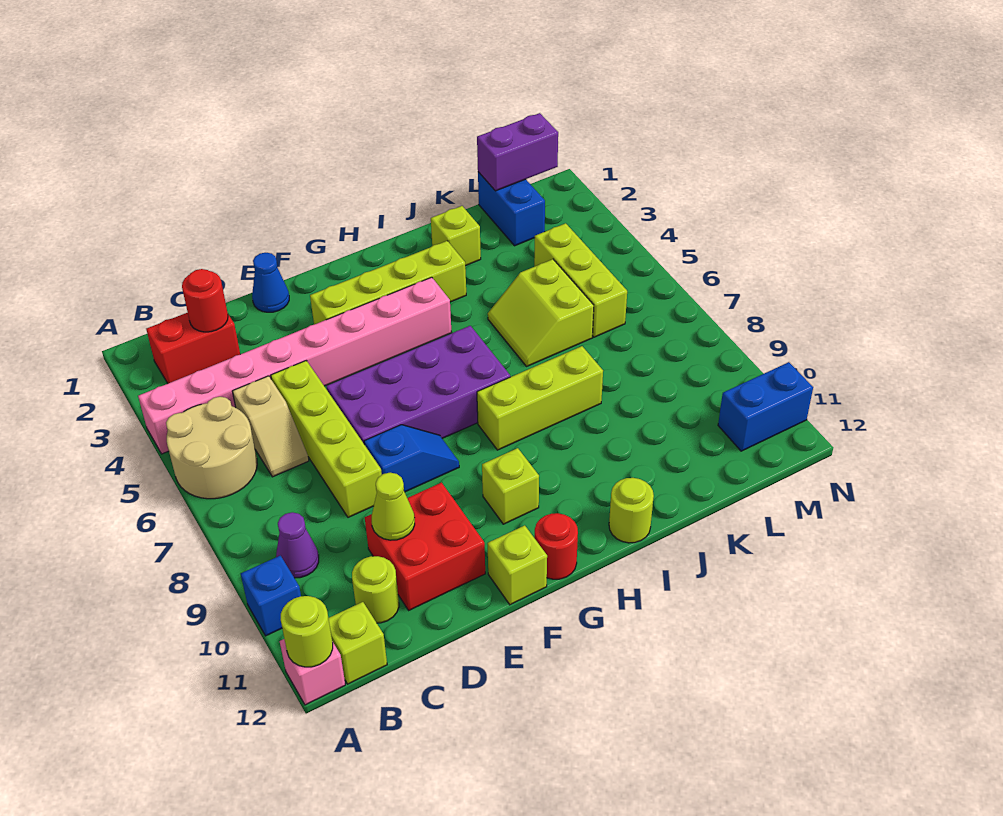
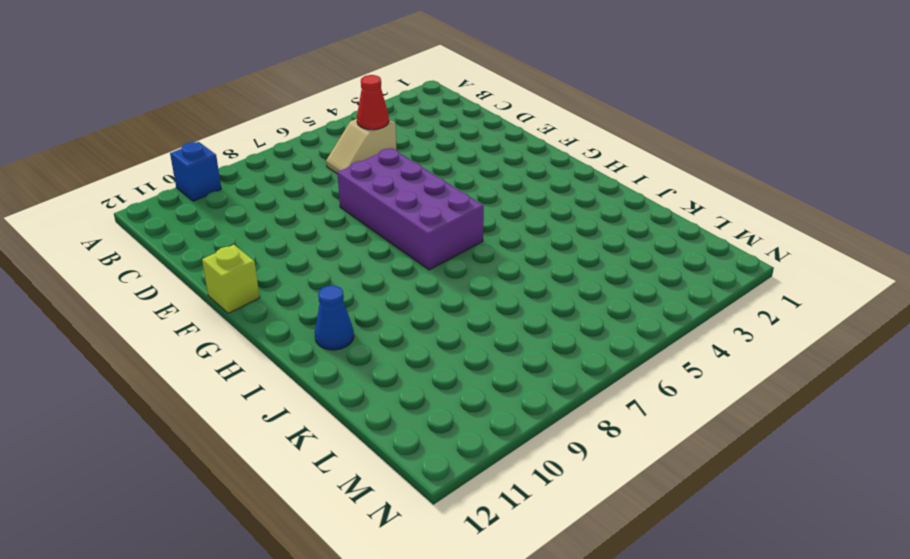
red cone C5 level 2 -> none
blue cone I11 level 1 -> blue cone E1 level 1
none -> pink brick A4:H4 level 1
none -> tan round brick A5:B6 level 1
none -> pink brick A12 level 1

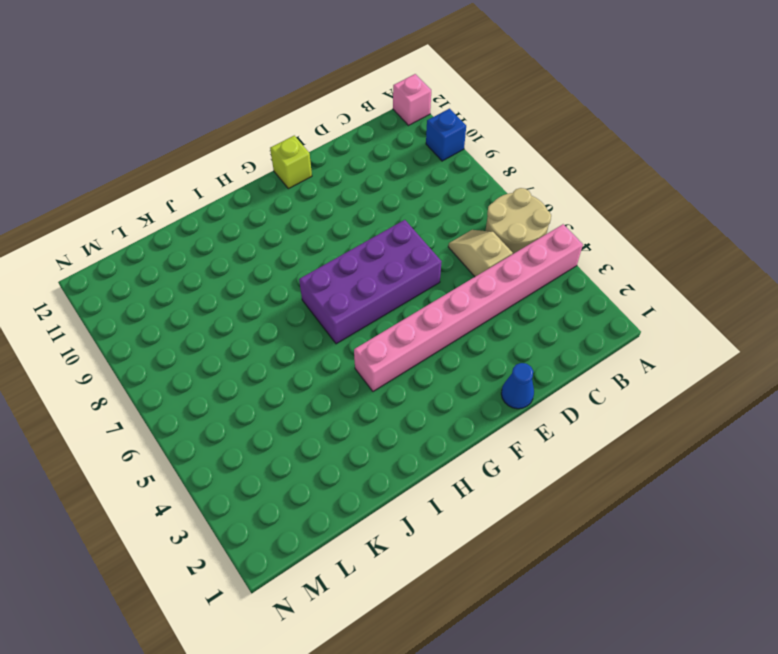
none -> red brick B2:C2 level 1
none -> purple cone B9 level 1
none -> lime brick B12 level 1

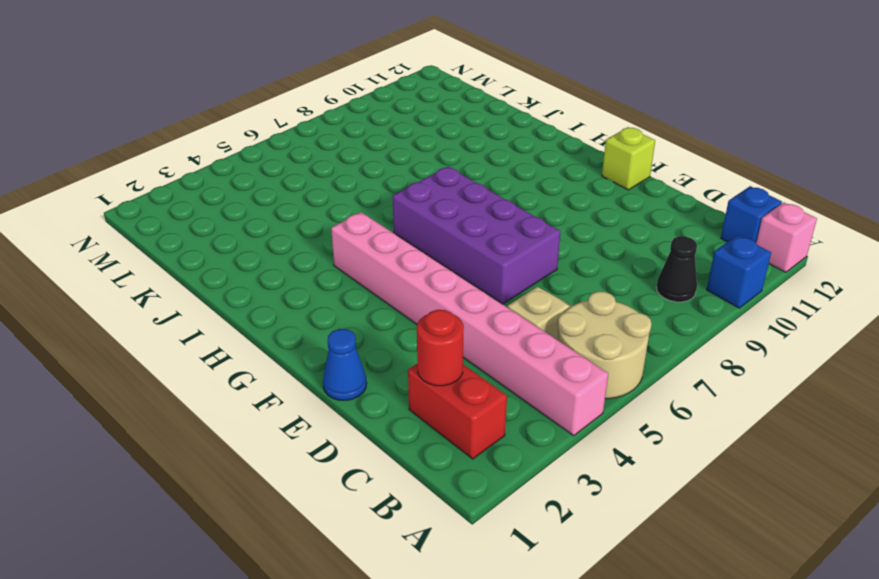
black cone B9 level 1 -> purple cone B9 level 1
blue brick B12 level 1 -> lime brick B12 level 1
none -> lime round brick C11 level 1
none -> lime brick D5:D8 level 1
none -> red brick D10:E11 level 1

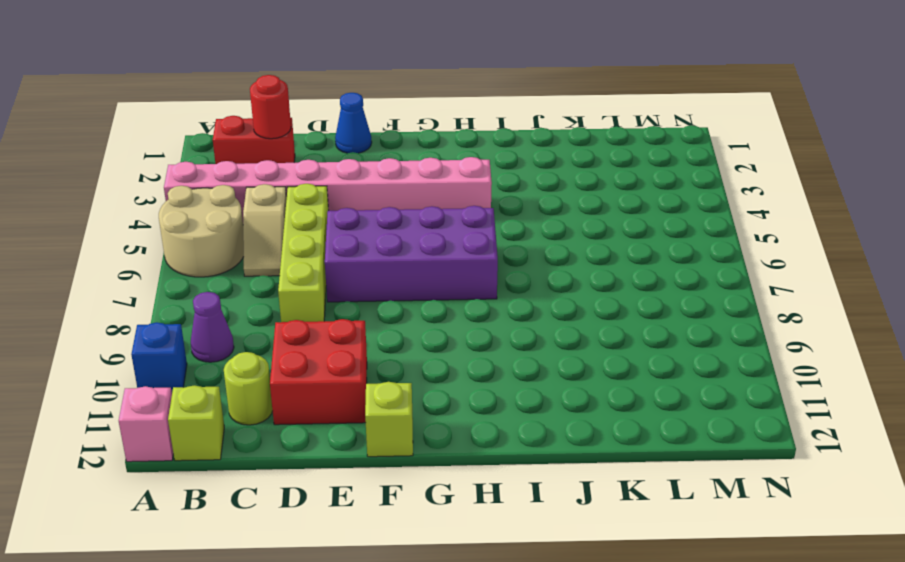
none -> blue slope E8:F8 level 1 top E
none -> lime brick F3:I3 level 1
none -> lime brick G10 level 1

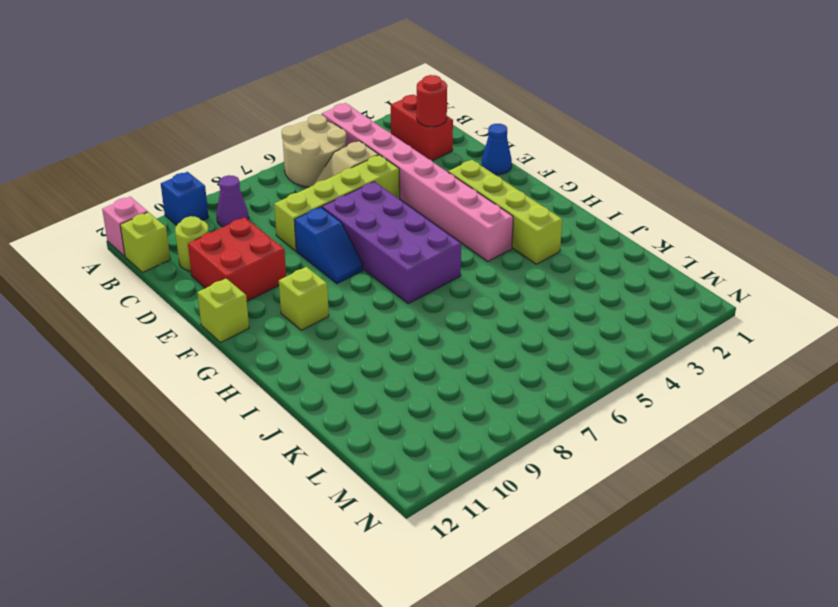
none -> red round brick G12 level 1
none -> lime brick H8:J8 level 1
none -> lime round brick I12 level 1

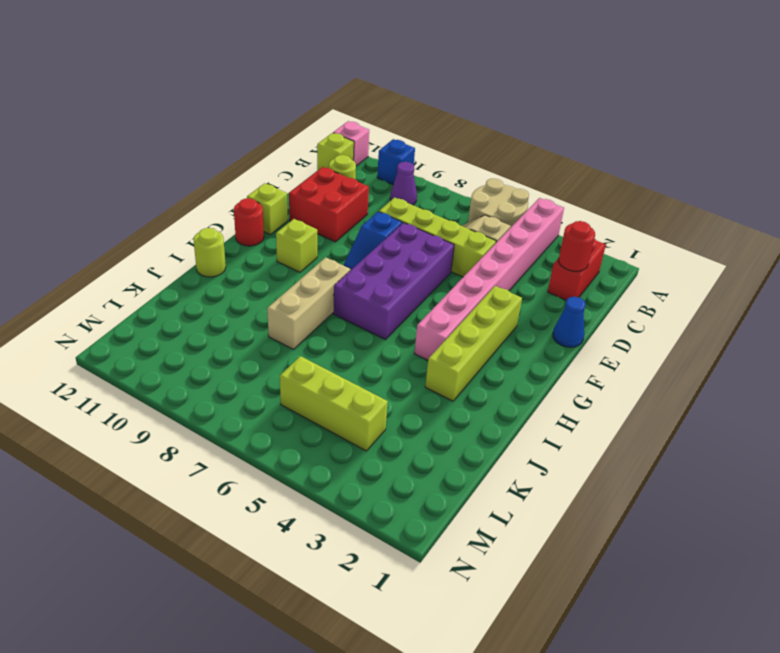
tan brick H8:J8 level 1 -> lime brick H8:J8 level 1
none -> lime brick J2 level 1
none -> lime slope J5:K6 level 1 top K
none -> blue brick L1:L2 level 1

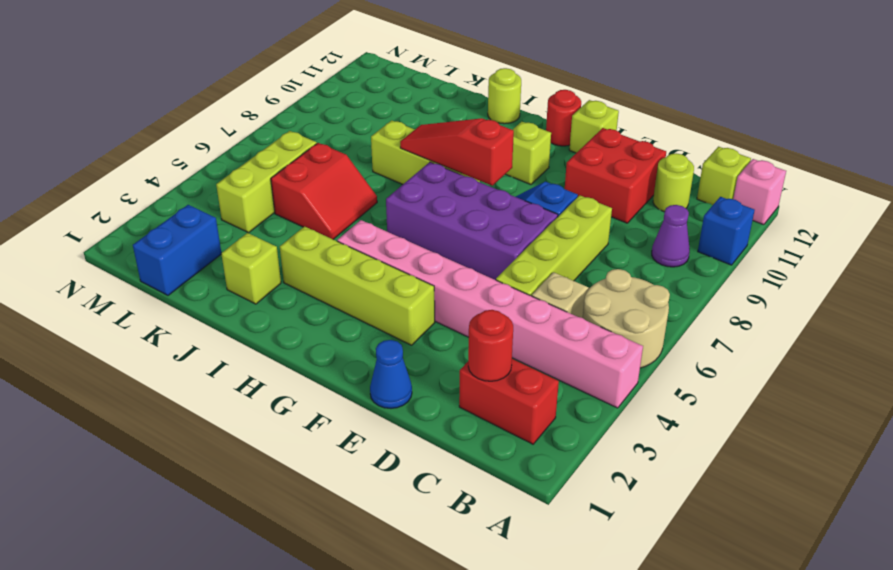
red slope G8:I8 level 2 top G -> none
red slope J5:K6 level 1 top K -> lime slope J5:K6 level 1 top K
none -> blue brick M11:N11 level 1
none -> lime round brick A12 level 2
none -> lime cone D10 level 2

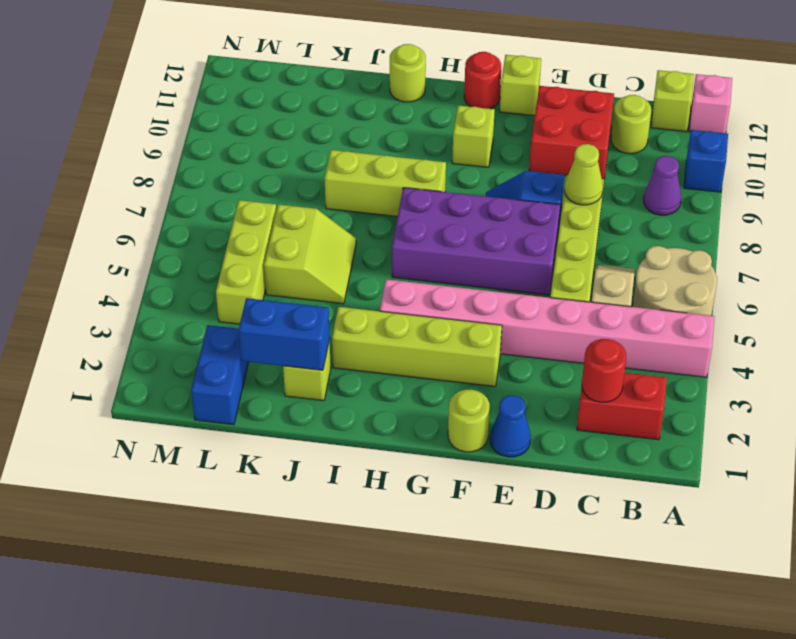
lime cone D8 level 2 -> lime cone D10 level 2
lime round brick F1 level 1 -> lime round brick A12 level 2
blue brick J2:K2 level 2 -> blue brick M11:N11 level 1
none -> purple brick L1:M1 level 2

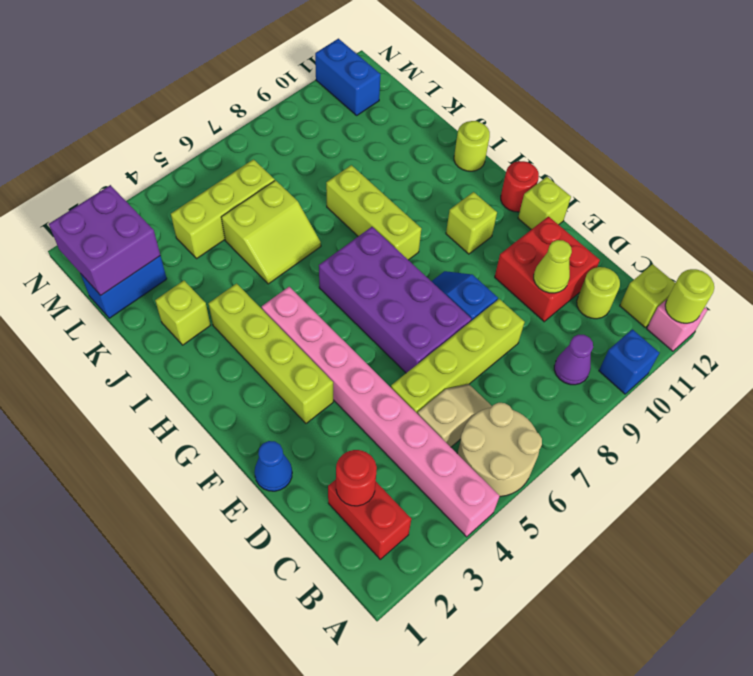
purple brick L1:M2 level 2 -> purple brick L1:M1 level 2

